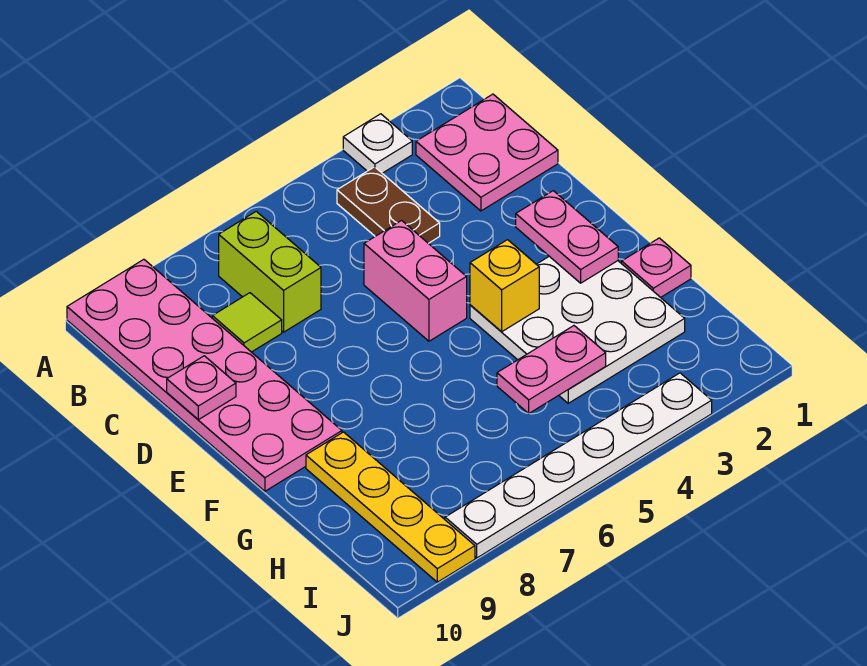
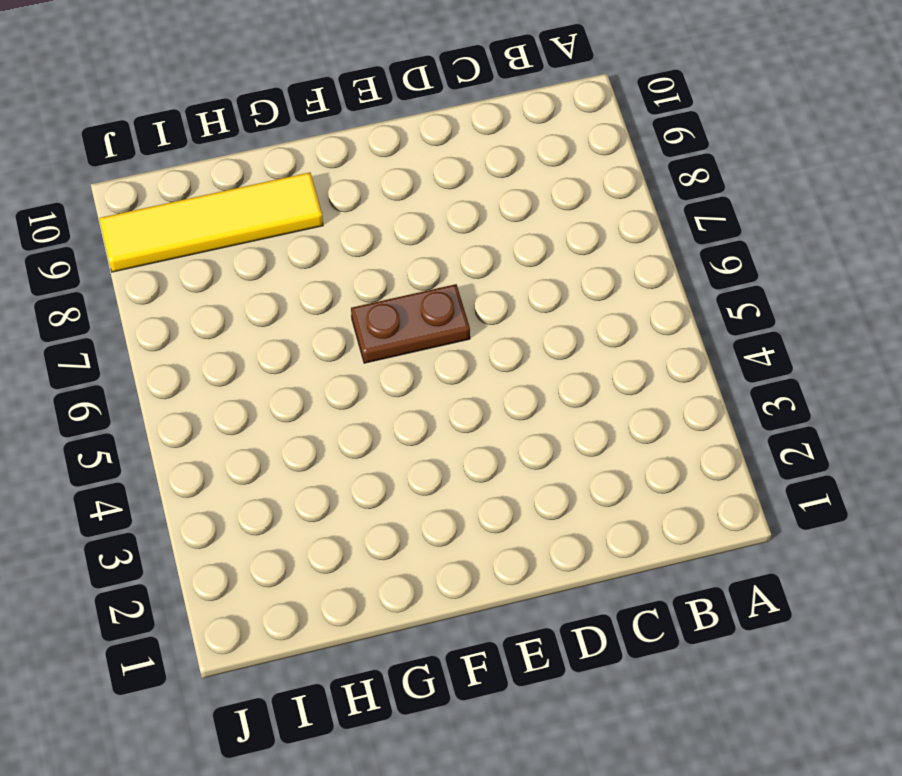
brown plate E6:F6 level 1 -> brown plate B4:C4 level 1
yellow tile G9:J9 level 1 -> yellow plate G9:J9 level 1
none -> white plate A3 level 1
none -> pink plate A9:F10 level 1
none -> pink plate B1:C2 level 1

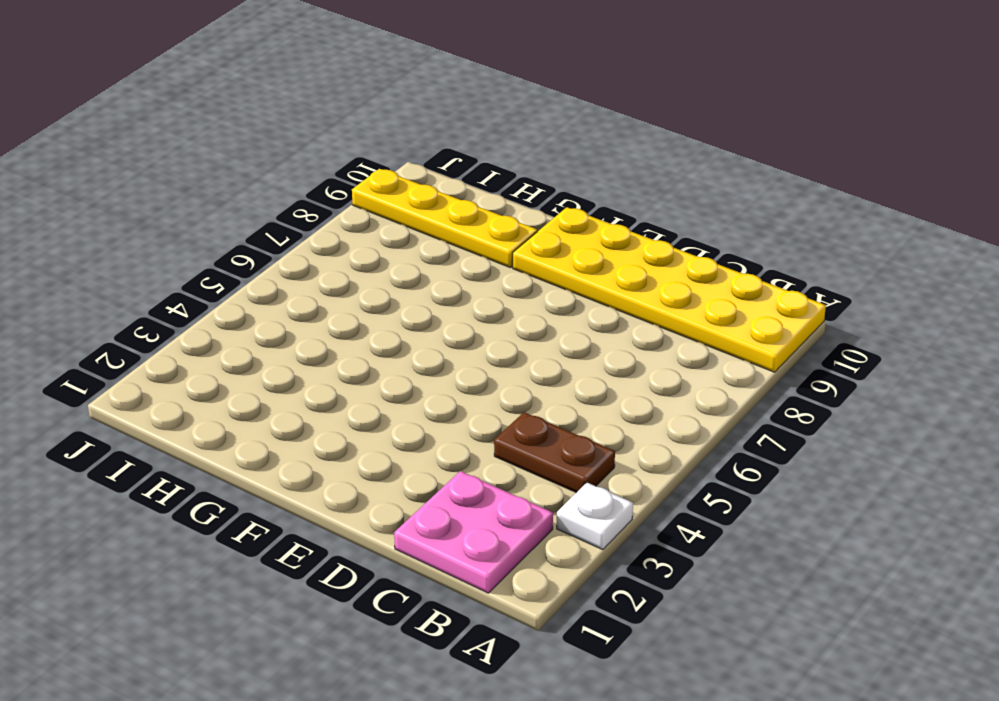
yellow plate A9:F10 level 1 -> pink plate A9:F10 level 1
none -> lime brick B7:C7 level 1
none -> lime tile C8 level 1
none -> pink brick D5:E5 level 1

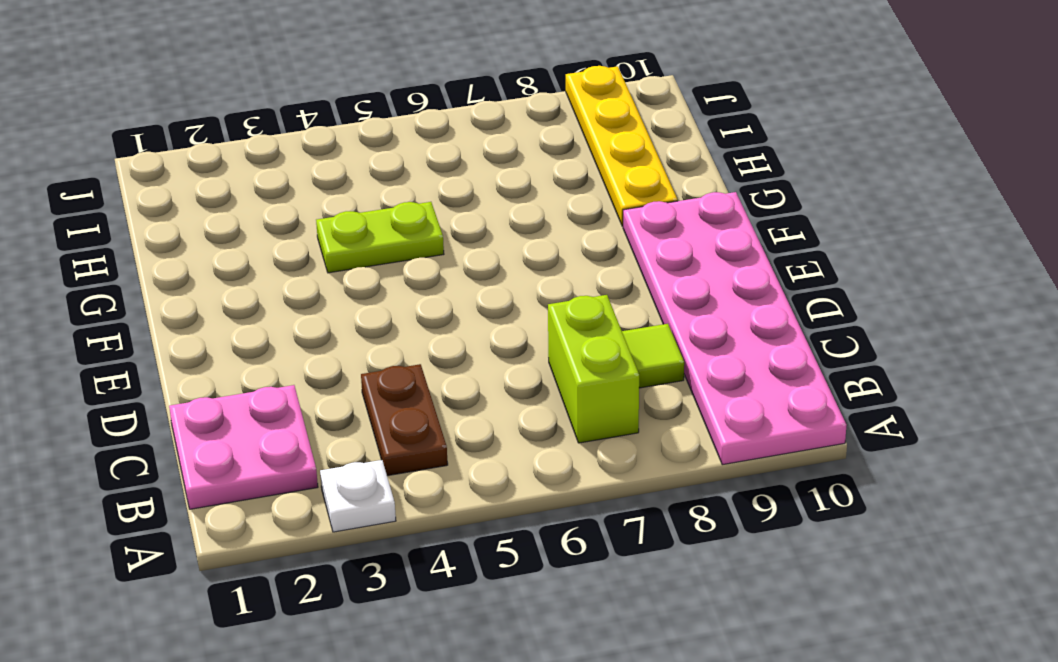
lime plate G4:G5 level 1 -> white plate F2:H4 level 1
none -> pink brick D5:E5 level 1
none -> pink plate G1 level 1
none -> white plate J3:J8 level 1

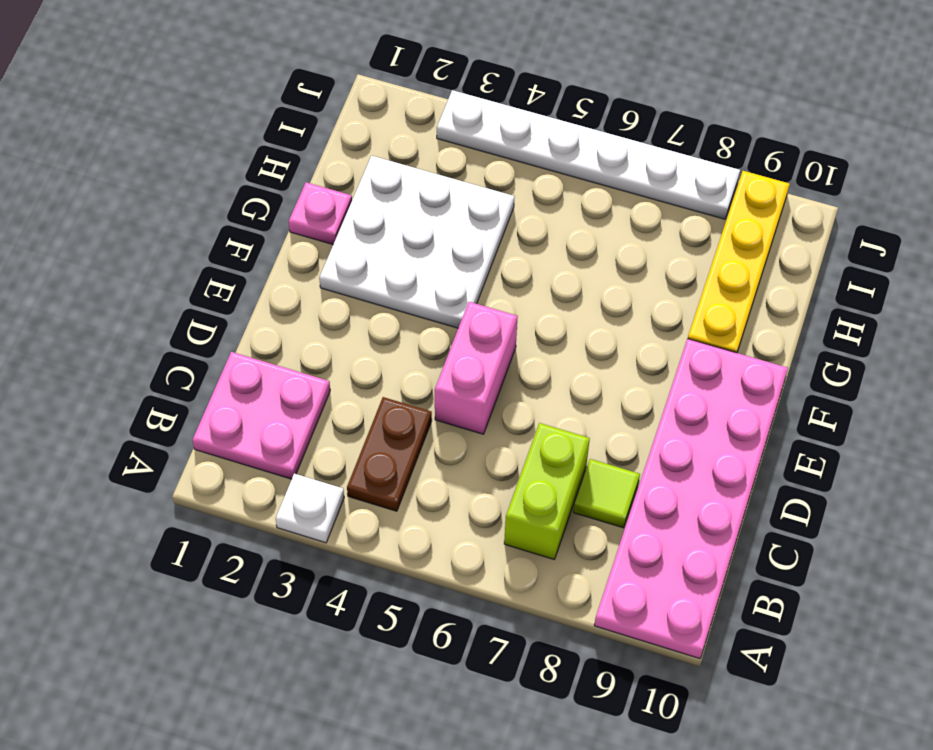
none -> pink plate D10 level 2
none -> pink plate E2:F2 level 2
none -> yellow brick F4 level 2

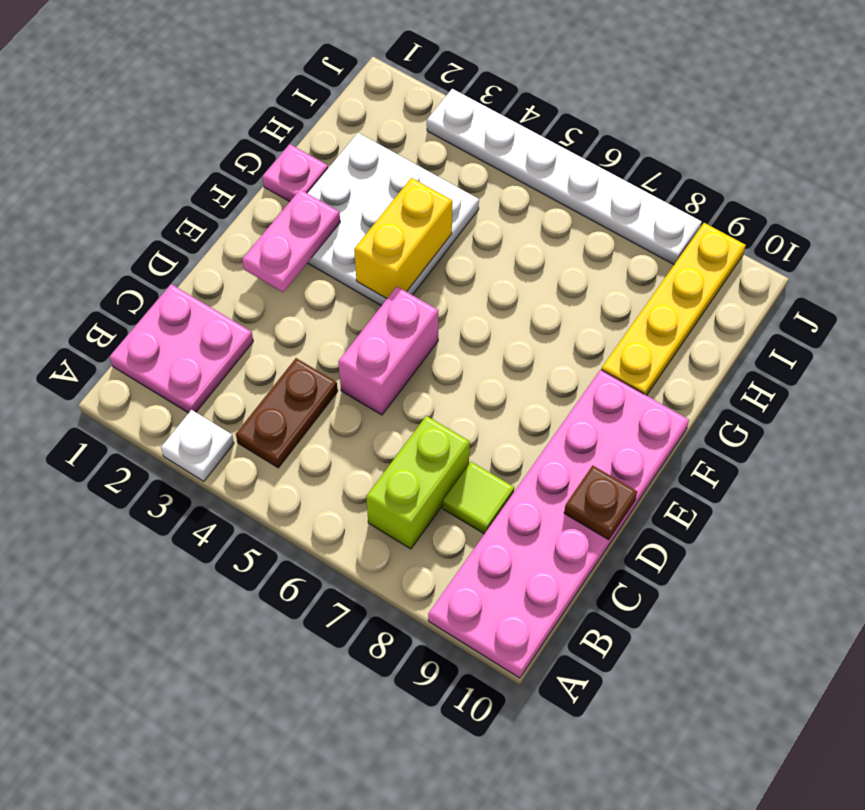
brown plate D10 level 2 -> pink plate D10 level 2
yellow brick F4:G4 level 2 -> yellow brick F4 level 2
none -> pink plate H4:H5 level 2

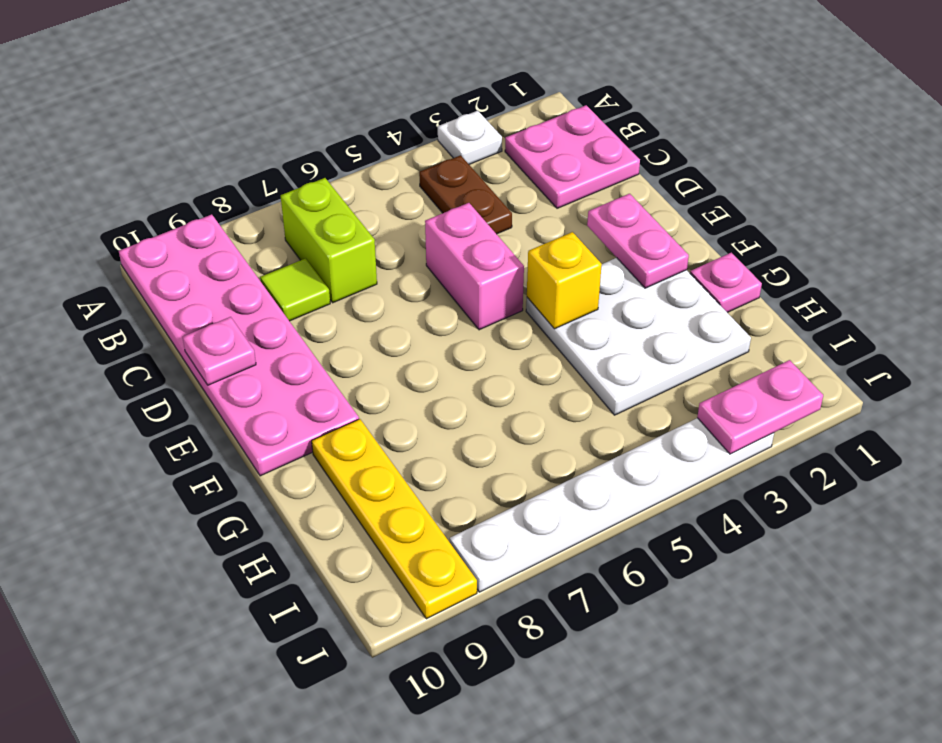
pink plate J2:J3 level 2 -> pink plate H4:H5 level 2

